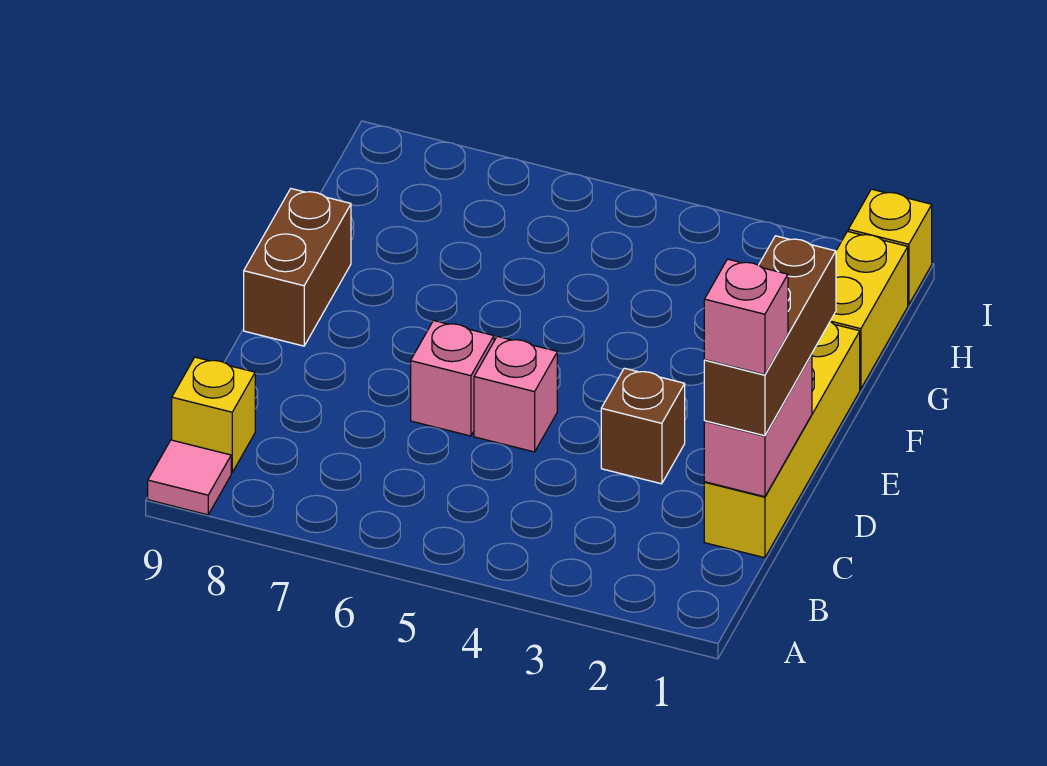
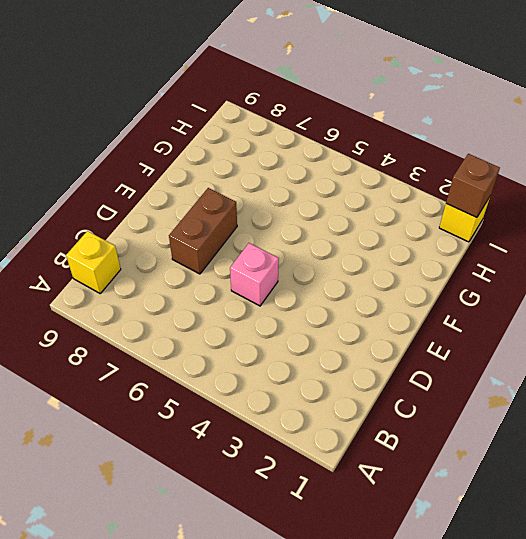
brown brick D7:E7 level 1 -> brown brick E9:F9 level 1
brown brick I1 level 2 -> brown brick D3 level 1
none -> pink tile A9 level 1
none -> yellow brick C1:F1 level 1
none -> pink brick D6 level 1

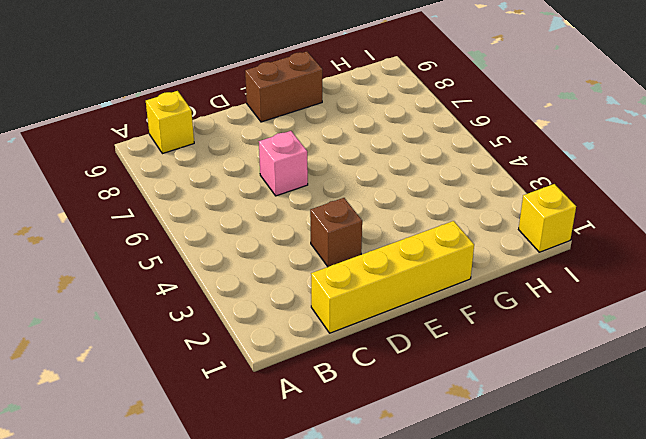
none -> pink tile A9 level 1
none -> pink brick D5 level 1
none -> yellow brick G1:H1 level 1

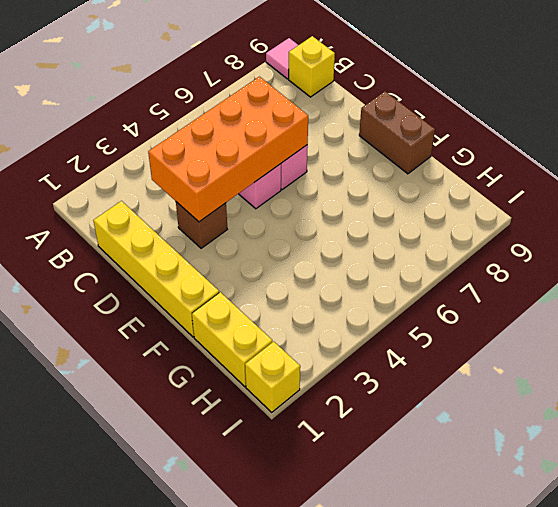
orange brick C3:D6 level 2 -> none
none -> pink brick C1:D1 level 2
none -> brown brick C1:E1 level 3
none -> pink brick C1 level 4

